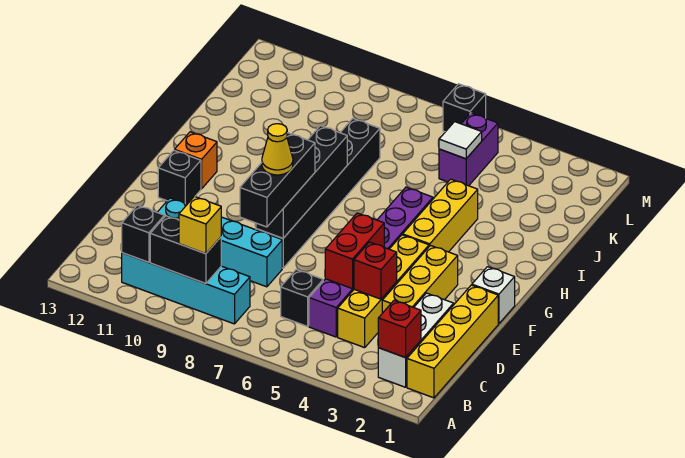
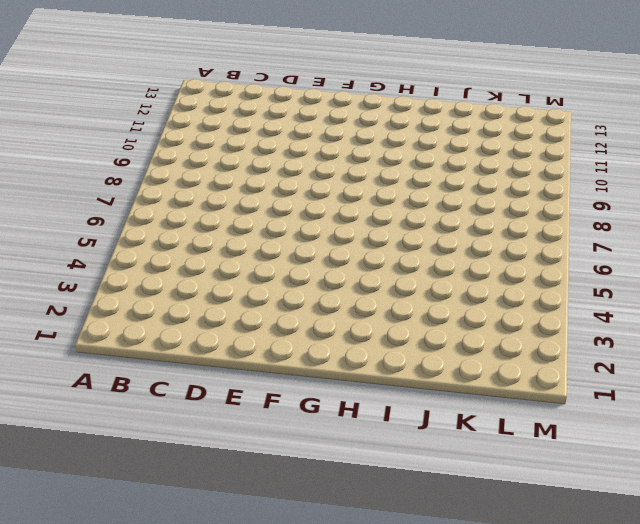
none -> yellow brick B1:E1 level 1
none -> white brick B2:D2 level 1
none -> cyan brick B8:B11 level 1

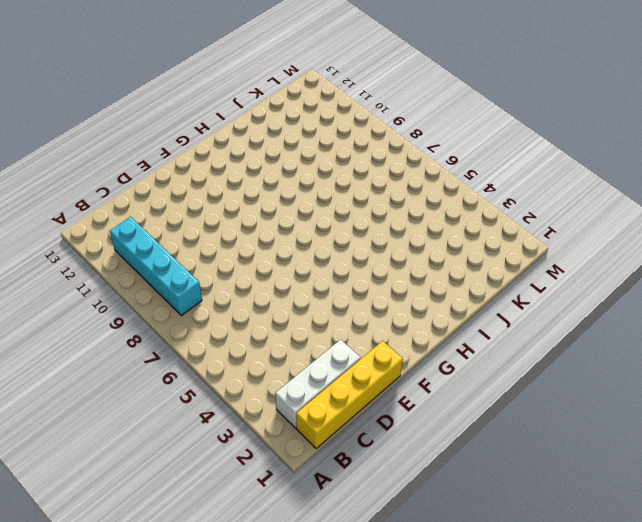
none -> yellow brick C4:F4 level 1
none -> purple brick C5:H5 level 1
none -> black brick C6 level 1

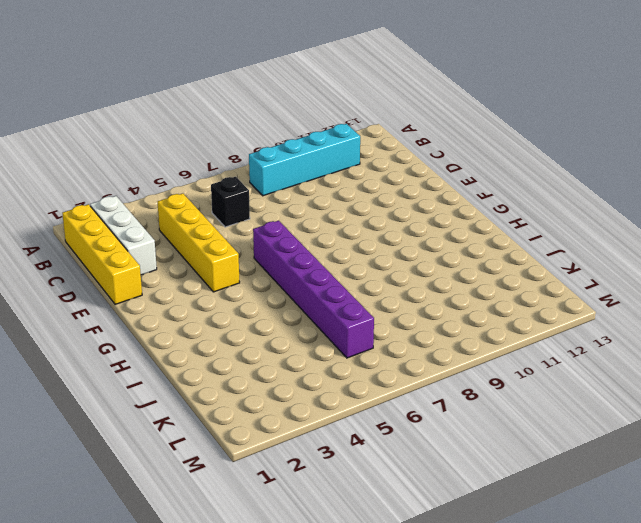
purple brick F6:K6 level 1 -> purple brick C5:H5 level 1
none -> yellow brick D3:F3 level 1
none -> cyan brick D8:D11 level 1
none -> black brick E8:J8 level 1

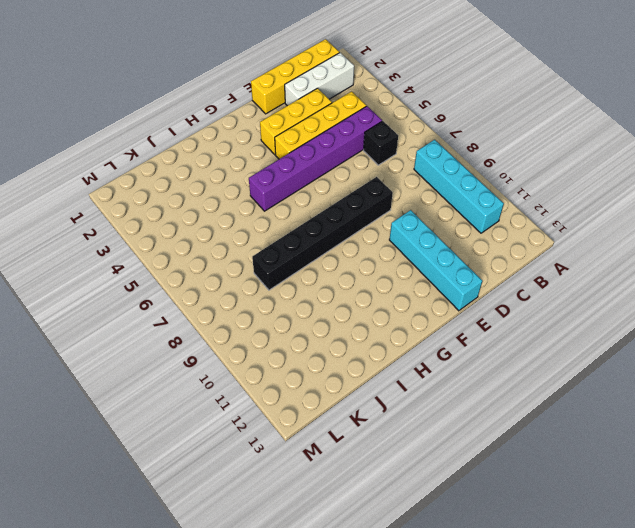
cyan brick E10:E13 level 1 -> cyan brick D8:D11 level 1
none -> white brick F1 level 1
none -> black brick F12 level 1
none -> yellow brick G4:I4 level 1

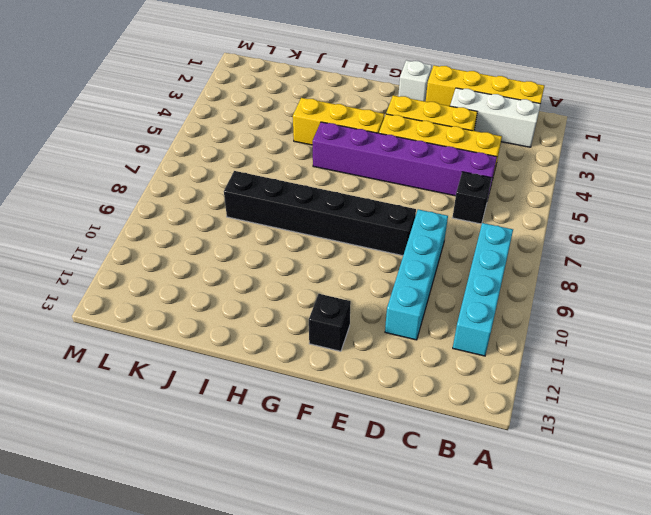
none -> orange brick G12 level 1
none -> purple brick K5:L5 level 1
none -> black brick M6 level 1

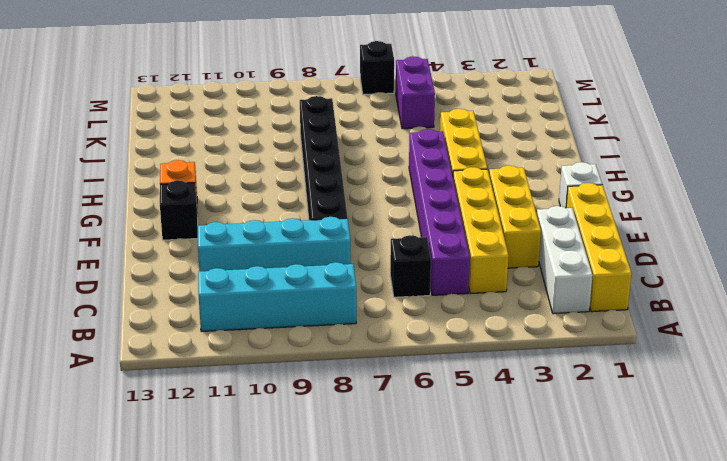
none -> red brick B2 level 2
none -> black brick B9:B10 level 2
none -> black brick B11 level 2

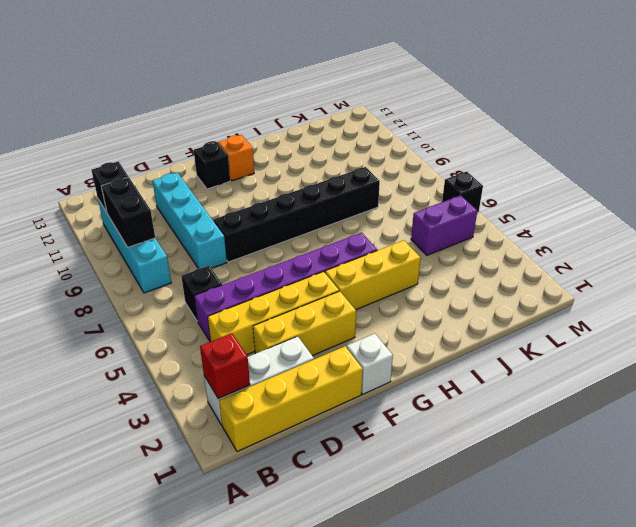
none -> red brick D4 level 2
none -> red brick D5:E5 level 2
none -> black brick E8:H8 level 2

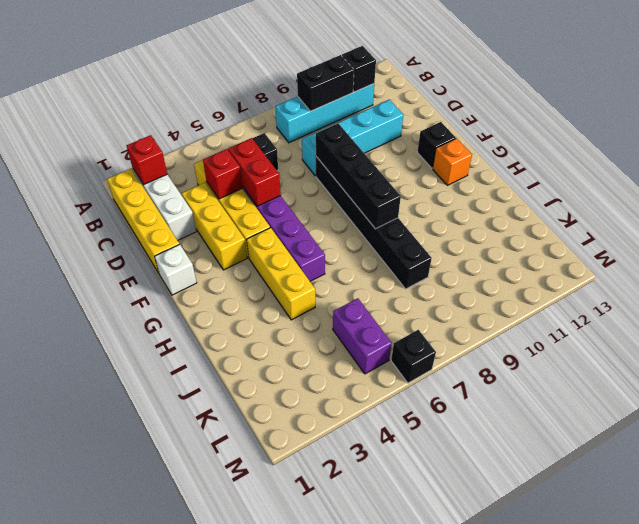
none -> white tile K5 level 2
none -> yellow brick B9 level 3
none -> black brick D8:F8 level 3

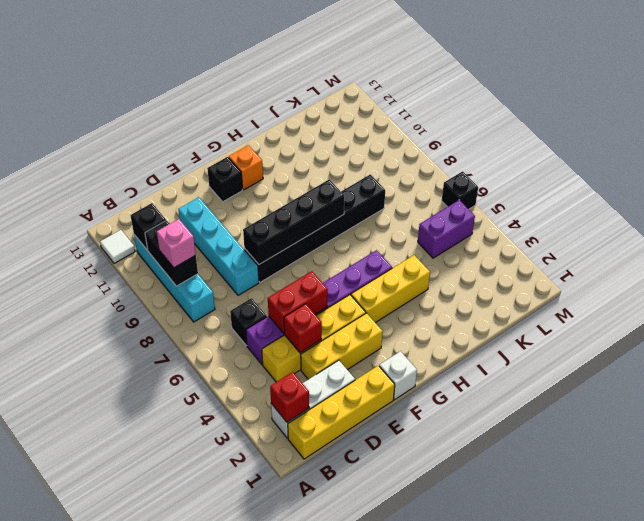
white tile A12 level 1 -> white tile K5 level 2
pink brick B9 level 3 -> yellow brick B9 level 3
none -> black brick D8:F8 level 3
none -> yellow cone E8 level 4

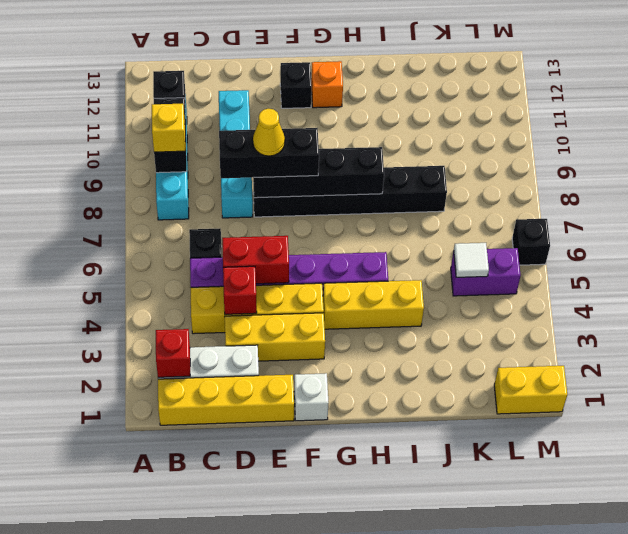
yellow brick L1:M1 level 1 -> none

